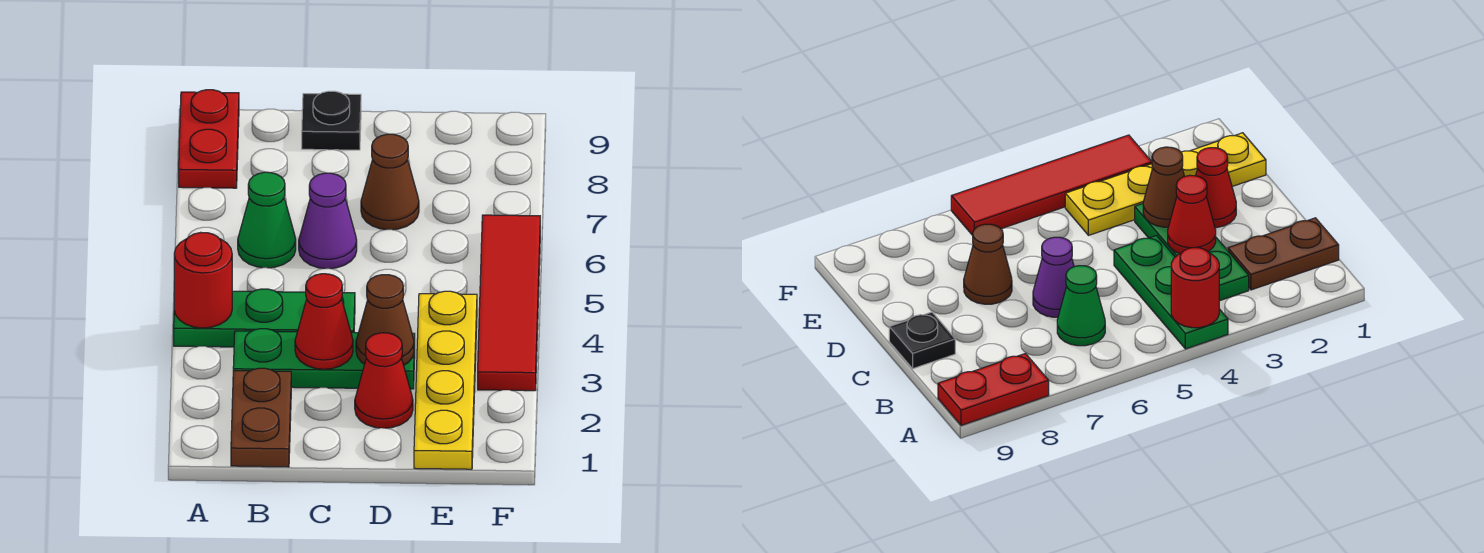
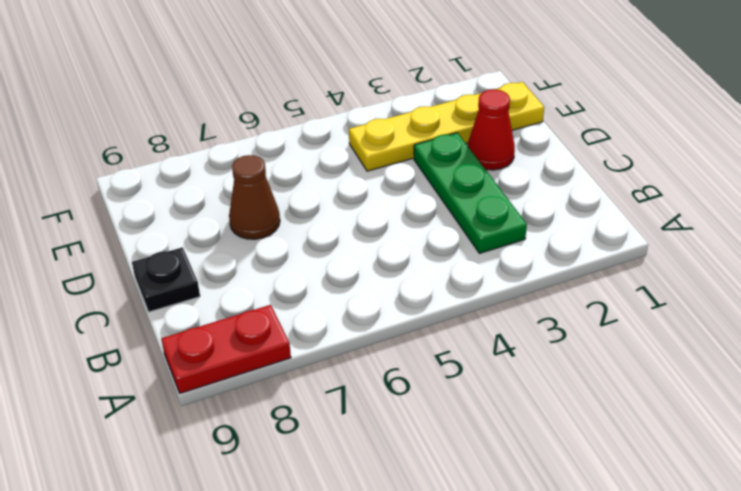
none -> green plate A4:C4 level 1
none -> brown plate B1:B2 level 1
none -> green cone B6 level 1

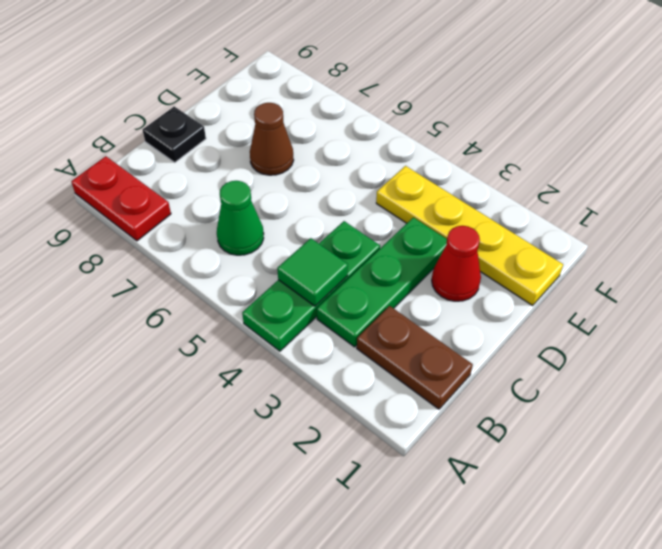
green tile B4 level 2 -> none
none -> purple cone C6 level 1
none -> red tile F3:F6 level 1
none -> red round brick A4 level 2

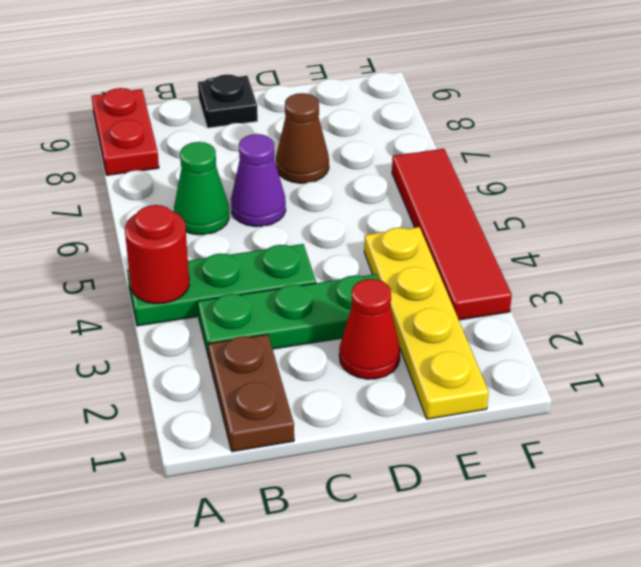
none -> red cone C3 level 2
none -> brown cone D3 level 2

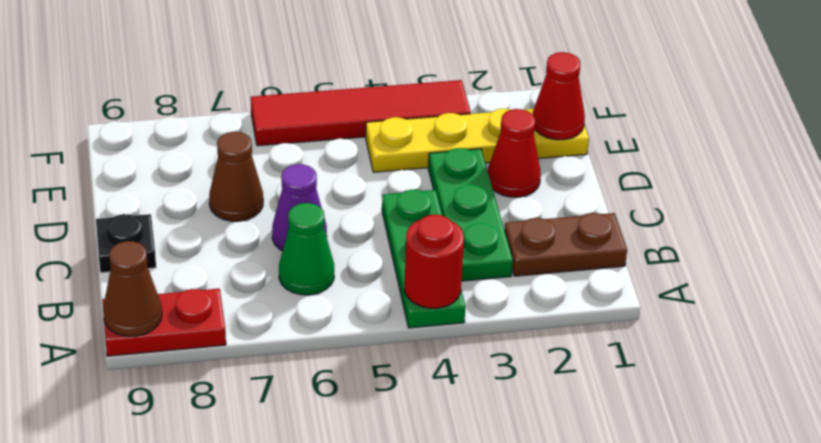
brown cone A9 level 2 -> brown cone D3 level 2
red cone E1 level 2 -> red cone C3 level 2

